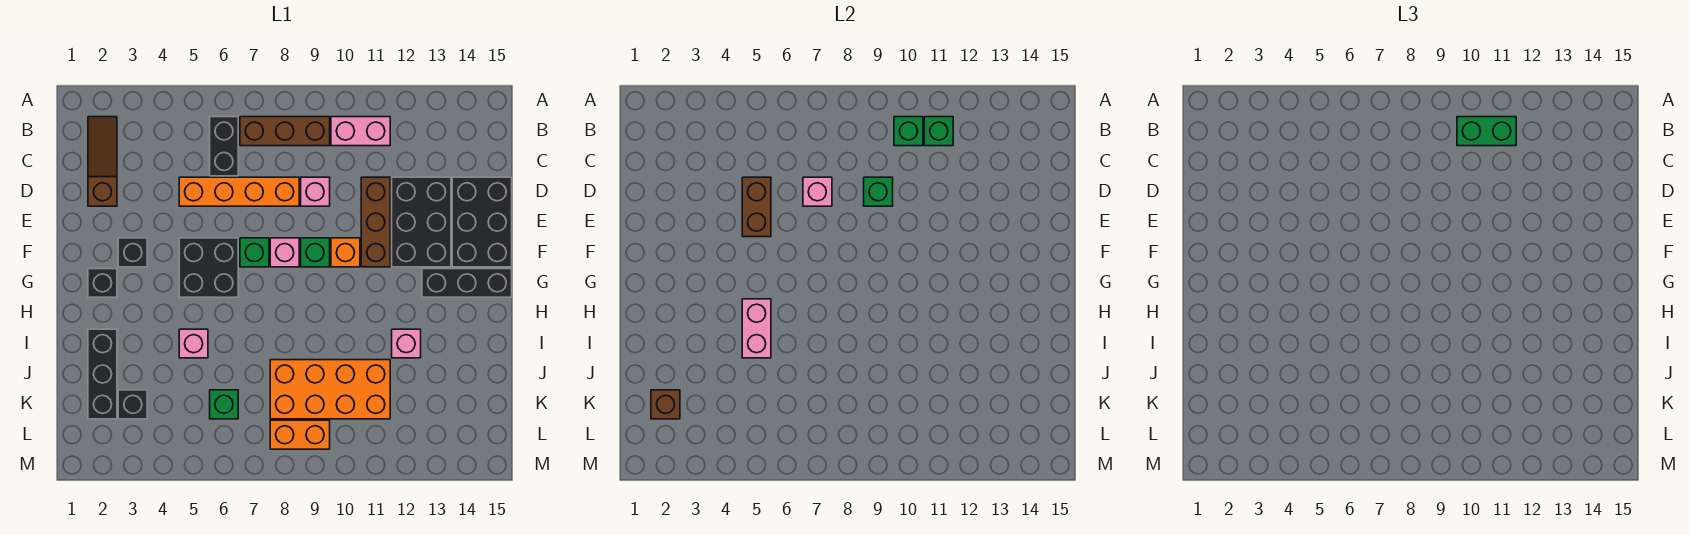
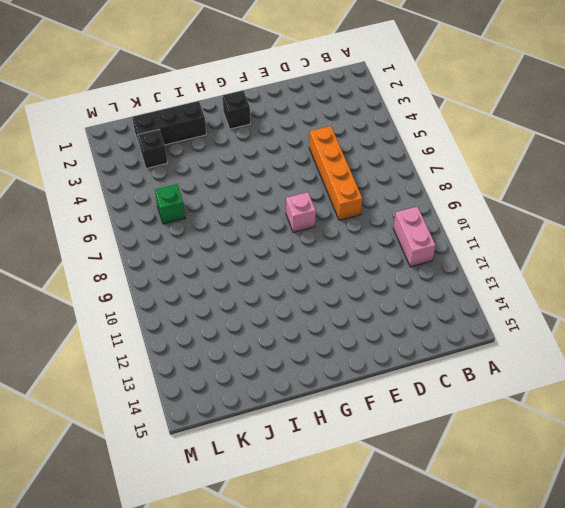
none -> brown slope B2:D2 level 1 top D
none -> black brick B6:C6 level 1
none -> brown brick B7:B9 level 1
none -> pink brick D9 level 1

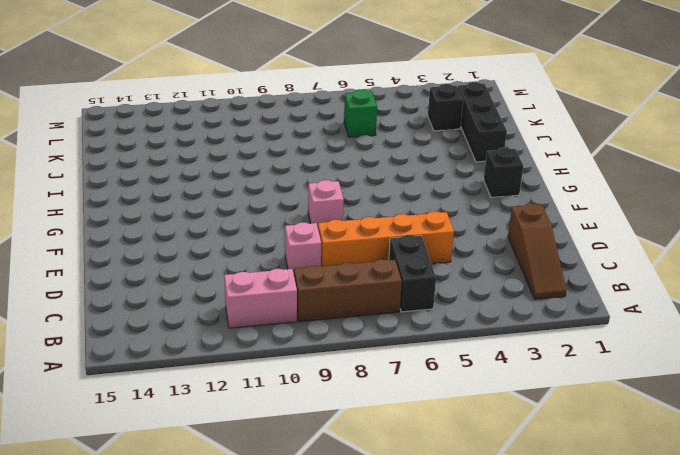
none -> brown brick D11:F11 level 1
none -> black brick D12:F13 level 1
none -> black brick D14:F15 level 1
none -> black brick F3 level 1

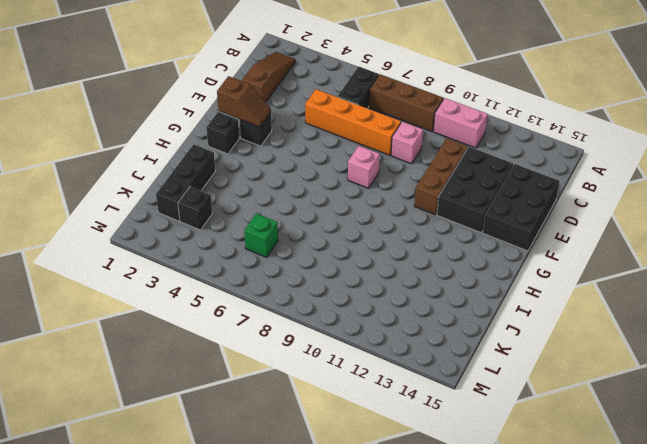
brown slope F2:F3 level 2 top 2 -> none
none -> black brick F5:G6 level 1
none -> green brick F7 level 1
none -> green brick F9 level 1
none -> orange brick F10 level 1

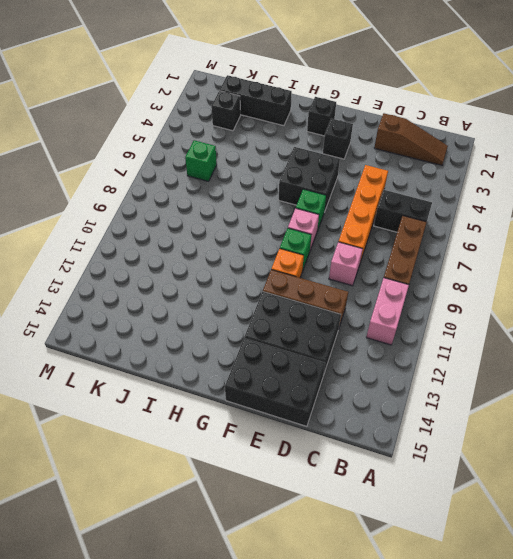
none -> black brick G13:G15 level 1
none -> pink brick I5 level 1
none -> pink brick I12 level 1
none -> orange brick J8:K11 level 1

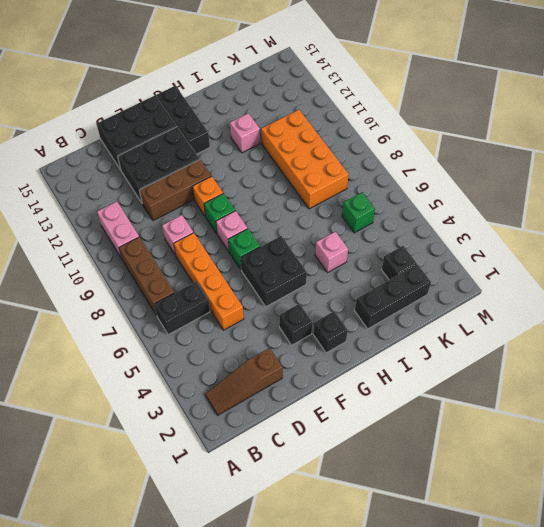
none -> orange brick L8:L9 level 1
none -> green brick B10 level 2
none -> green brick B11 level 2
none -> brown brick D5:E5 level 2

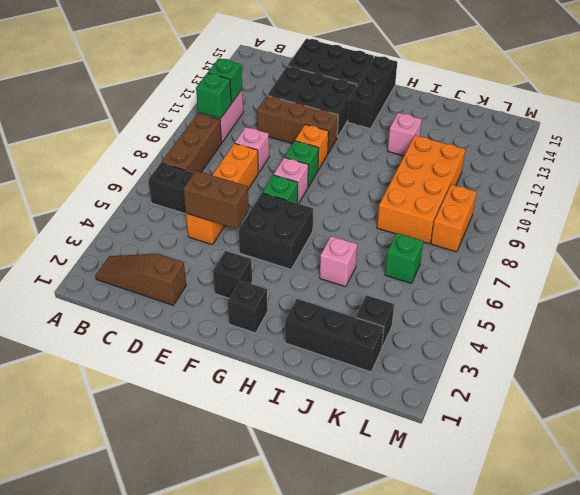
none -> pink brick D7 level 2
none -> green brick D9 level 2
none -> pink brick H5:I5 level 2
none -> brown brick K2 level 2

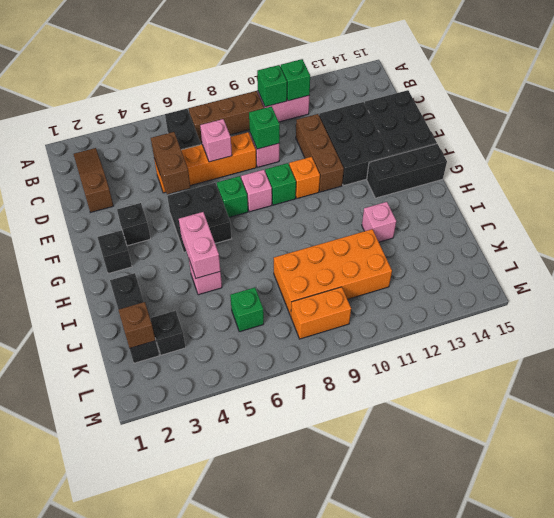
none -> green brick B10:B11 level 3

